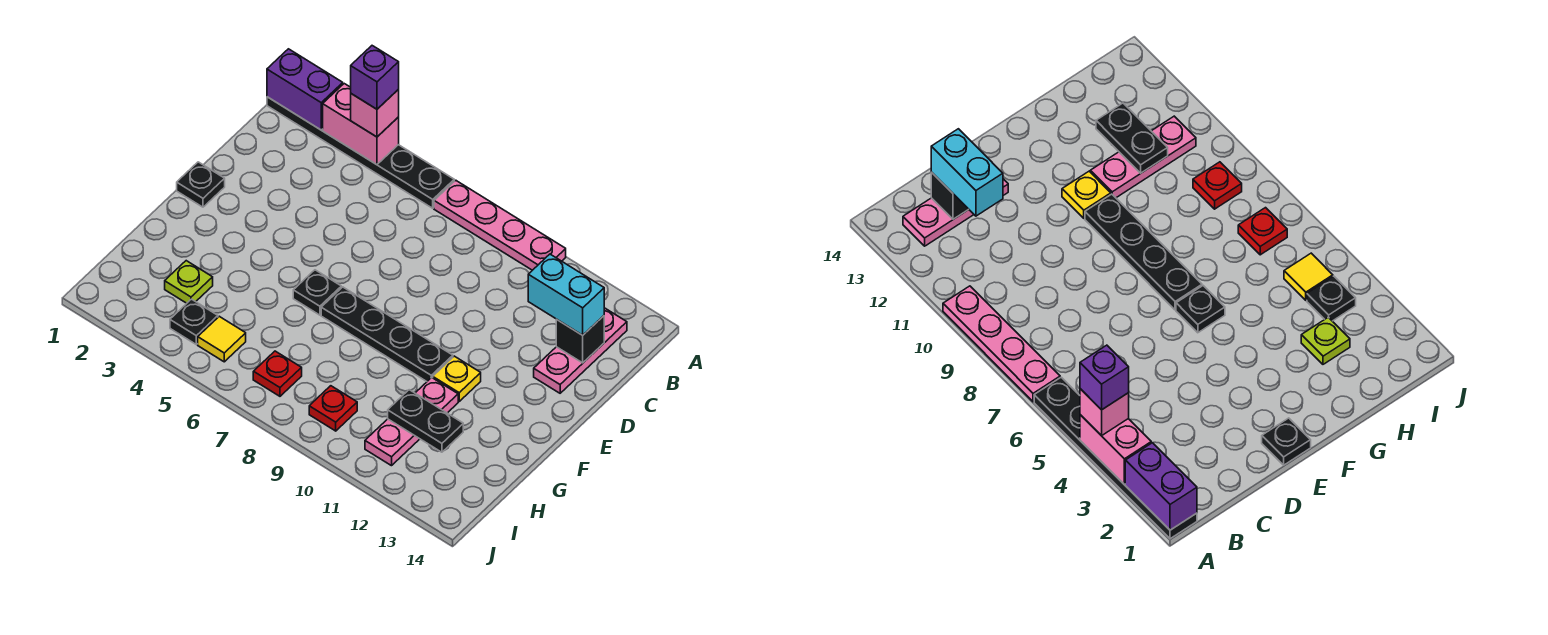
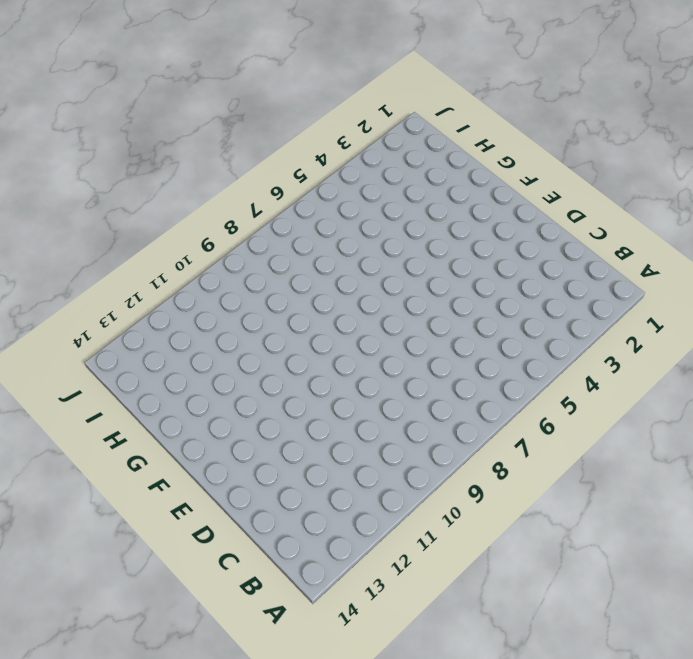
none -> black plate A1:A6 level 1
none -> pink plate A7:A10 level 1
none -> pink plate B13:D13 level 1

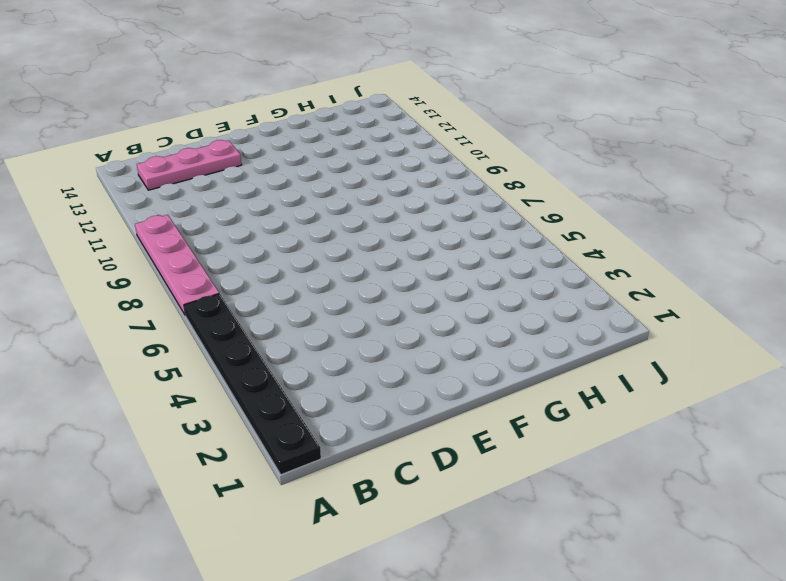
none -> black plate E1 level 1
none -> black plate F6 level 1
none -> black plate F7:F10 level 1

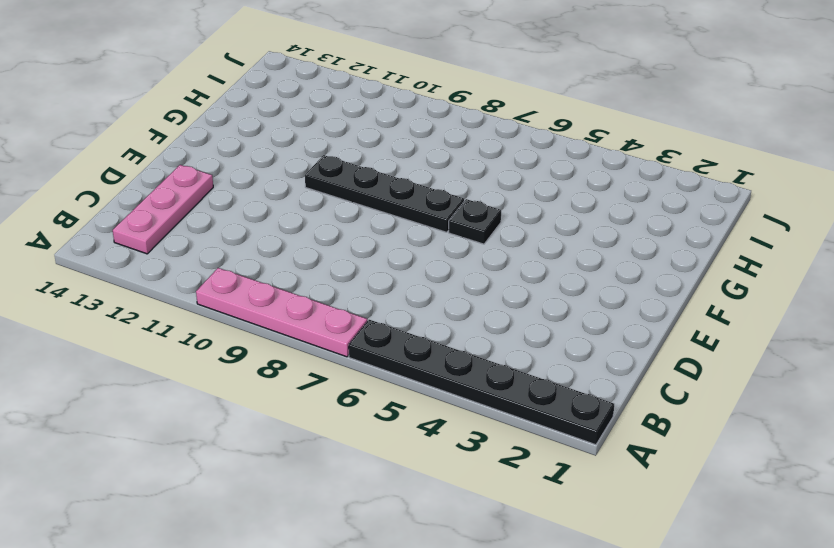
none -> black plate E1 level 1
none -> yellow plate F11 level 1
none -> pink plate G11:I11 level 1

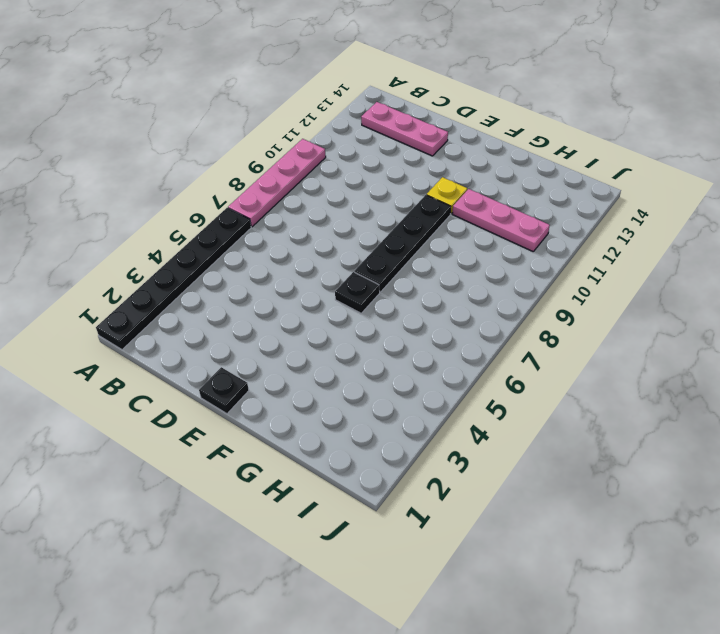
none -> lime plate H3 level 1
none -> black plate I4 level 1
none -> yellow tile I5 level 1

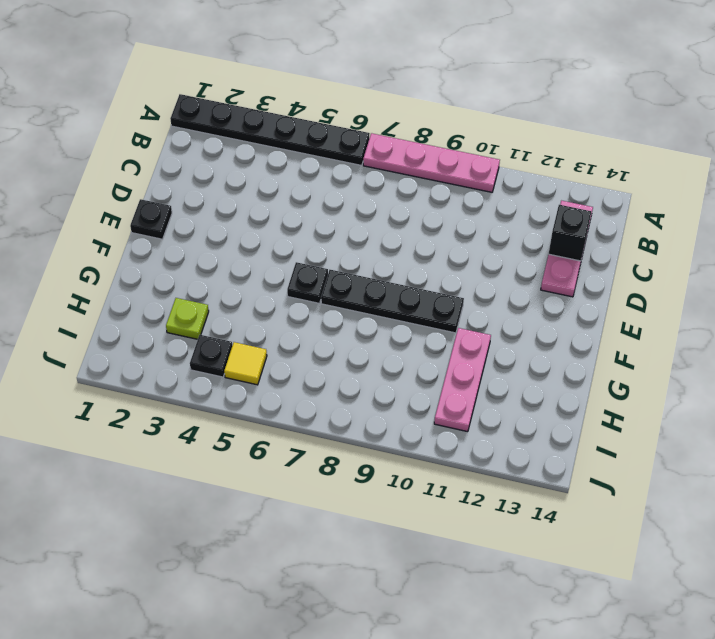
none -> yellow plate F11 level 1
none -> red plate I7 level 1
none -> red plate I9 level 1

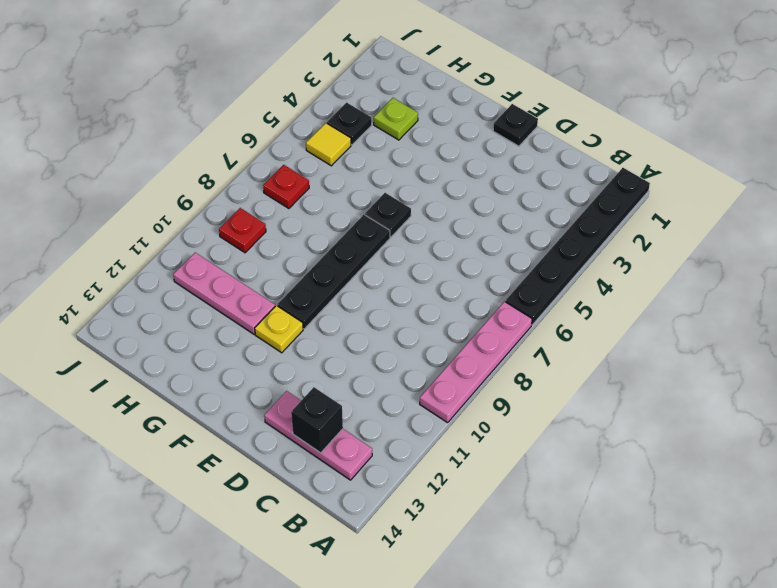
none -> purple brick A1:A2 level 2
none -> pink brick A3:A4 level 2
none -> black plate H11:H12 level 2

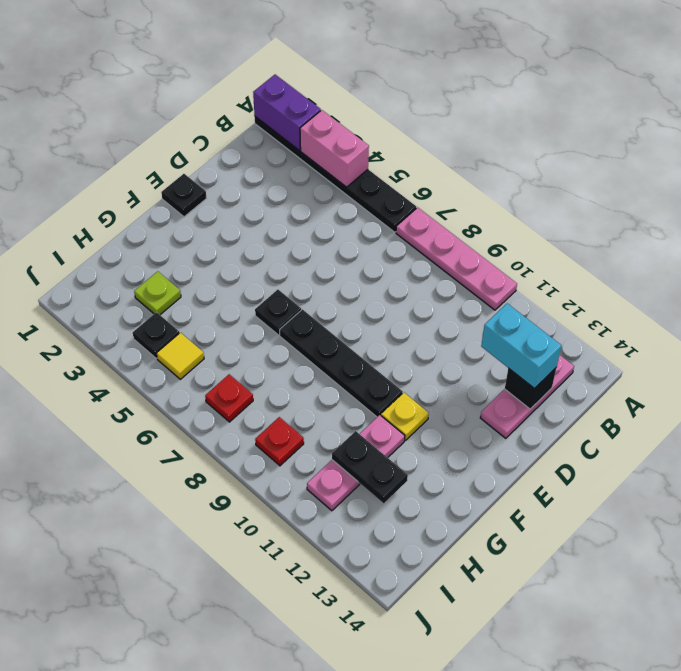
none -> pink brick A4 level 3
none -> purple brick A4 level 4

